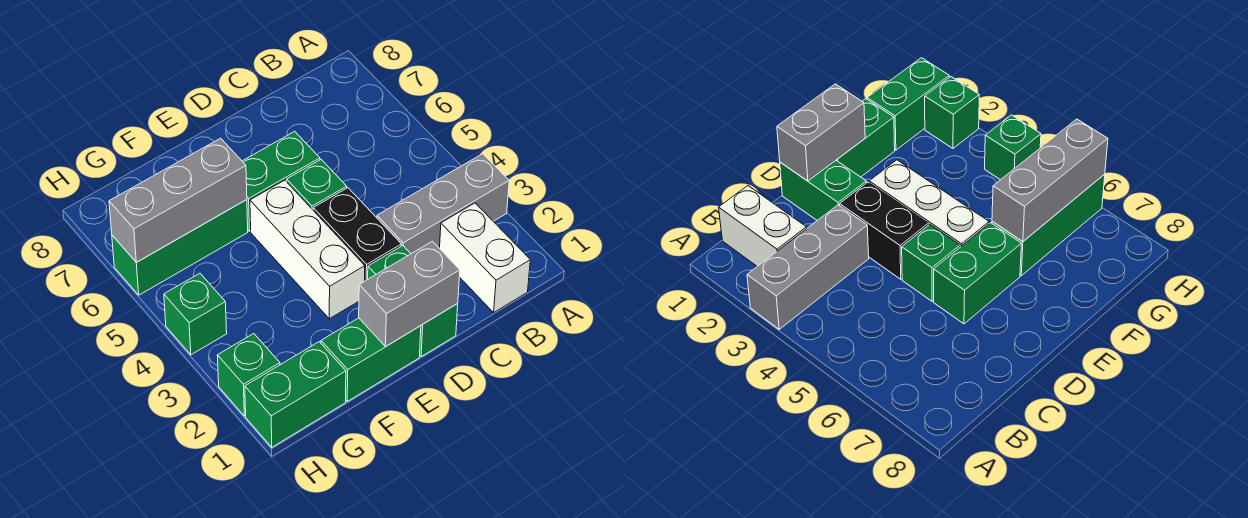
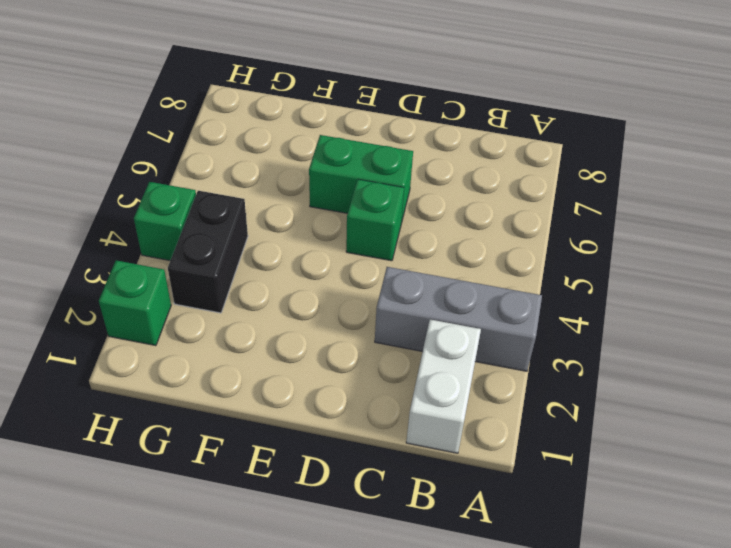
black brick G3:G4 level 1 -> black brick D3:D4 level 1
none -> green brick D1:D2 level 1
none -> green brick E1:F1 level 1
none -> white brick E3:E5 level 1

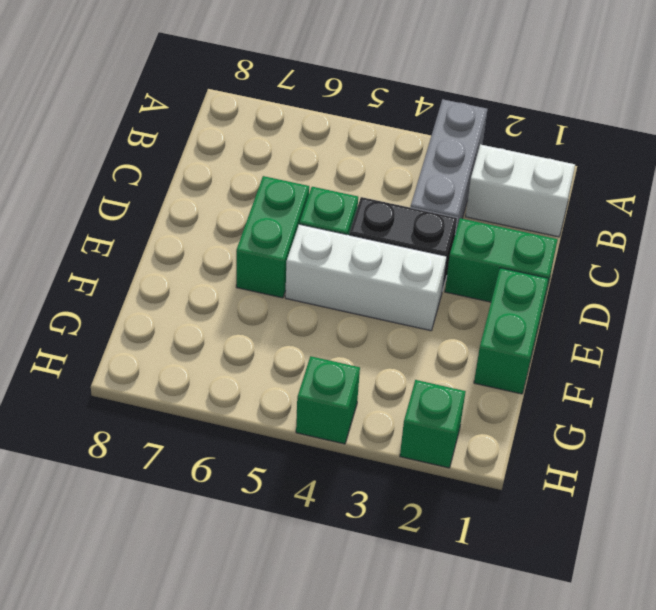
none -> green brick F6:H6 level 1
none -> green brick G1:H1 level 1
none -> grey brick D1:E1 level 2

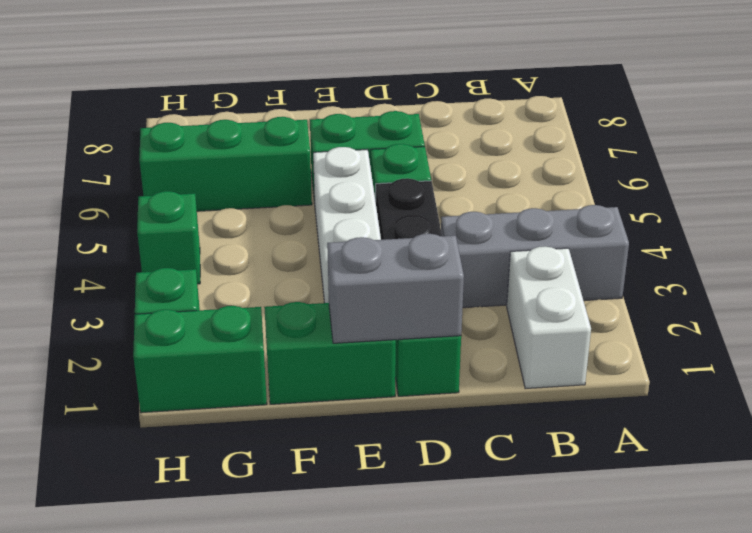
none -> grey brick F6:H6 level 2

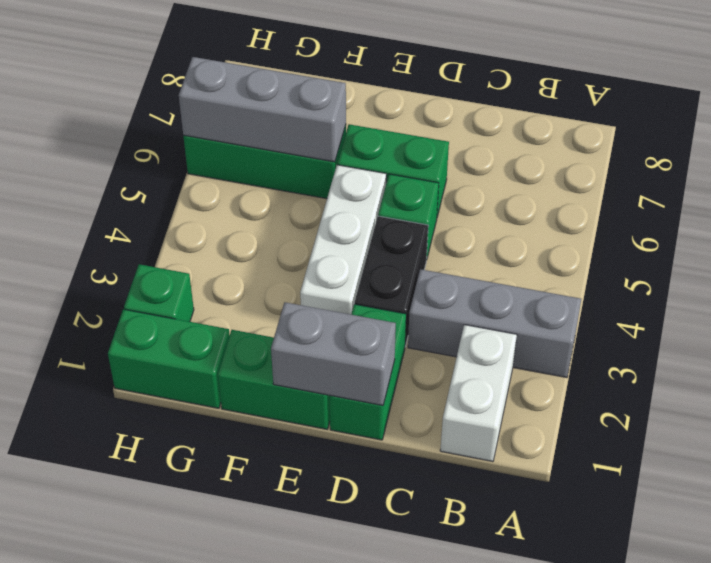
none -> green brick H4 level 1

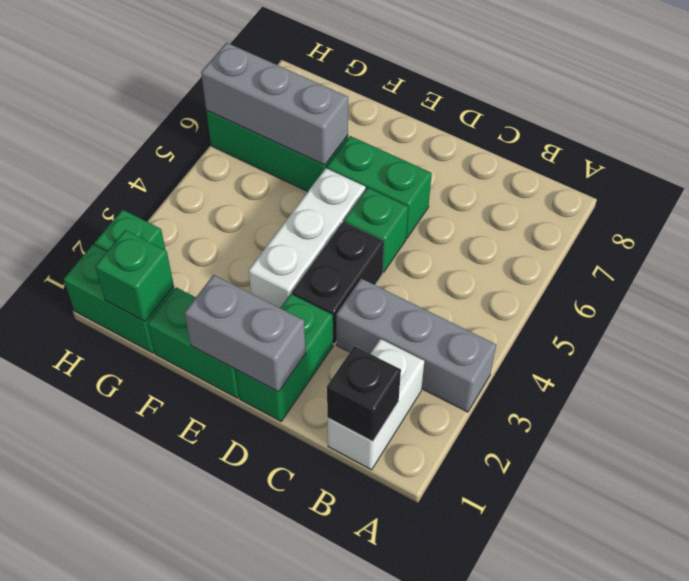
black brick B1 level 2 -> none
green brick G1 level 2 -> green brick H4 level 1

